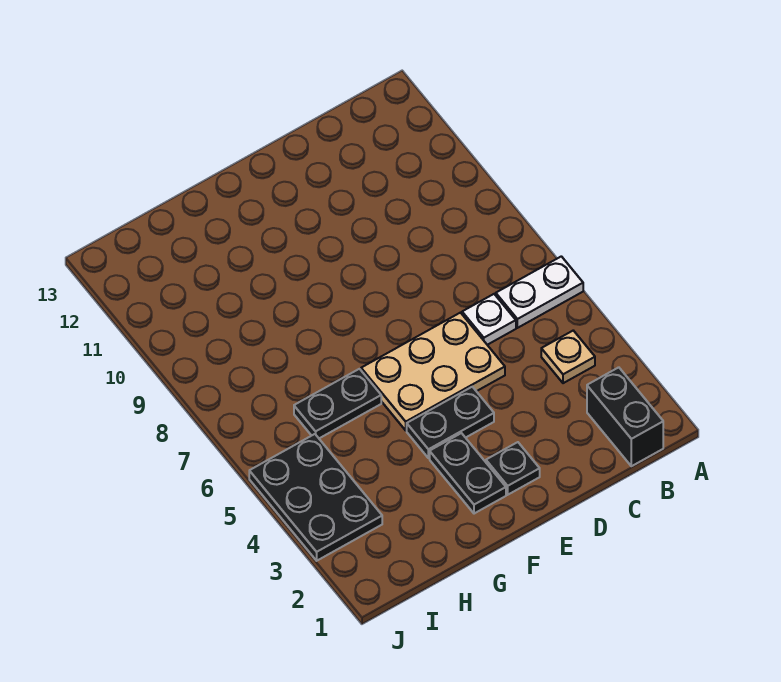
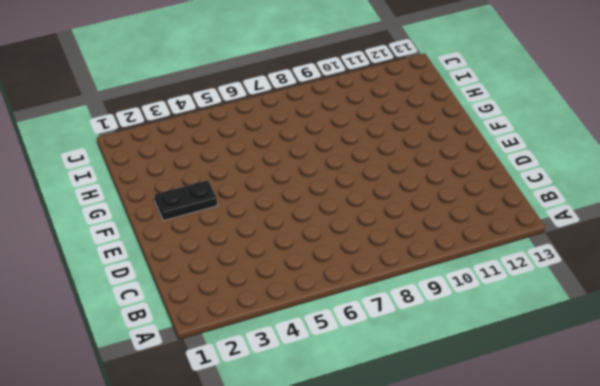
none -> white plate A6:B6 level 1
none -> black brick B1:B2 level 1

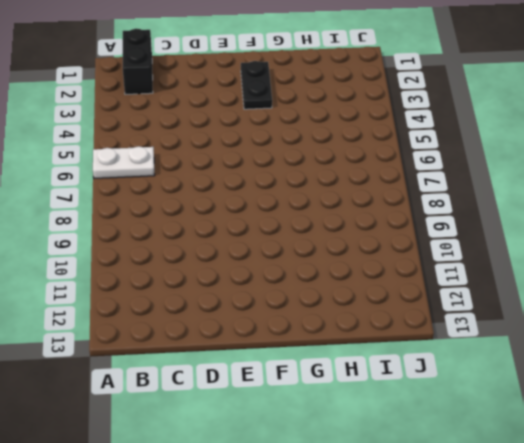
none -> tan plate B4 level 1
none -> white plate C6 level 1

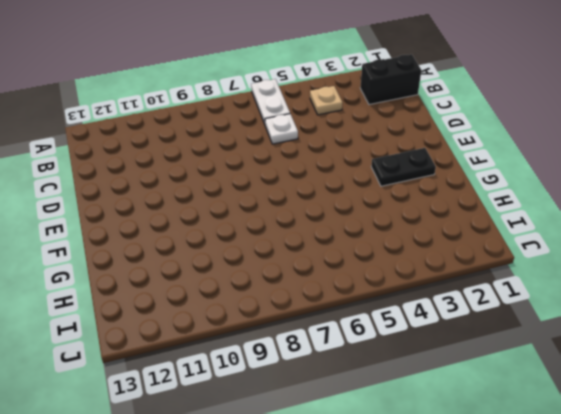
none -> tan plate D5:F6 level 1
none -> black plate E2 level 1

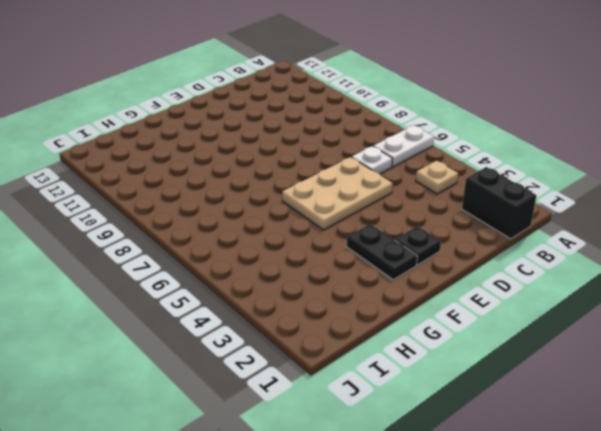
none -> black plate E4:F4 level 1
none -> black plate G6:H6 level 1

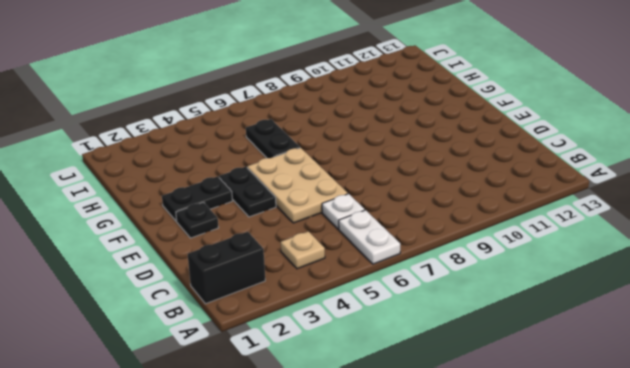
none -> black plate I3:J5 level 1

